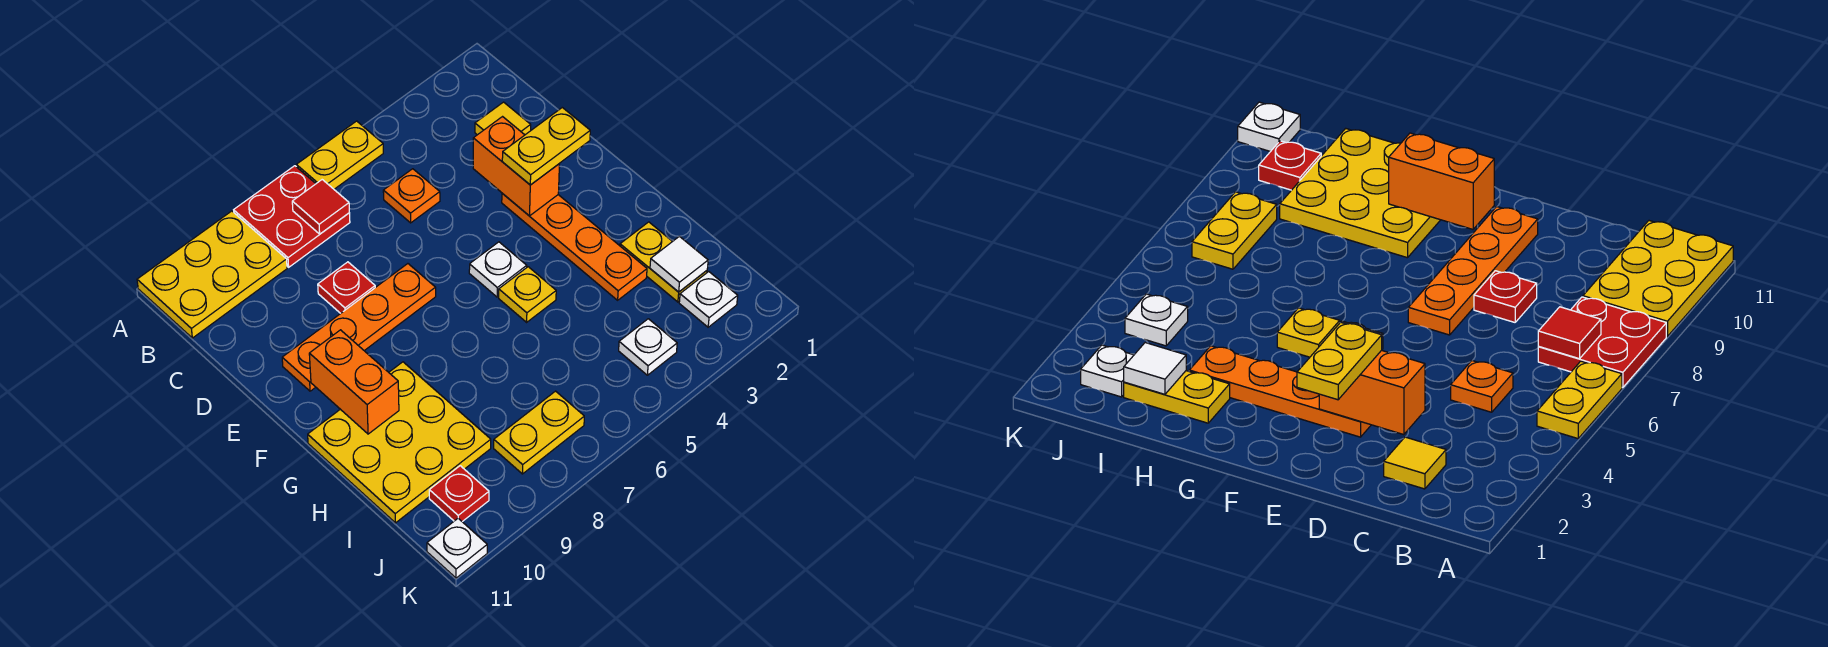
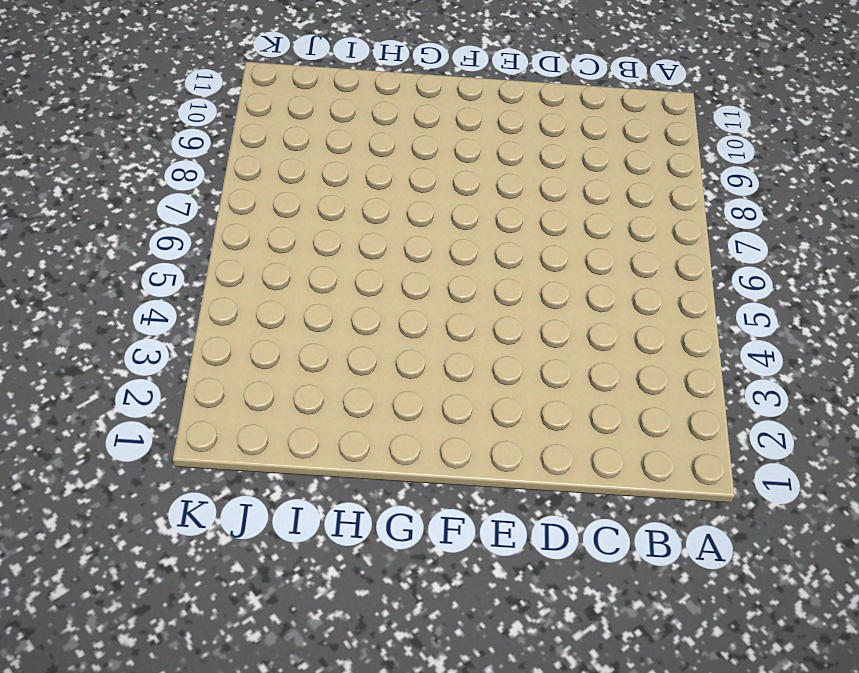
none -> yellow plate A5:A6 level 1
none -> red plate A7:B8 level 1
none -> yellow plate A9:B11 level 1

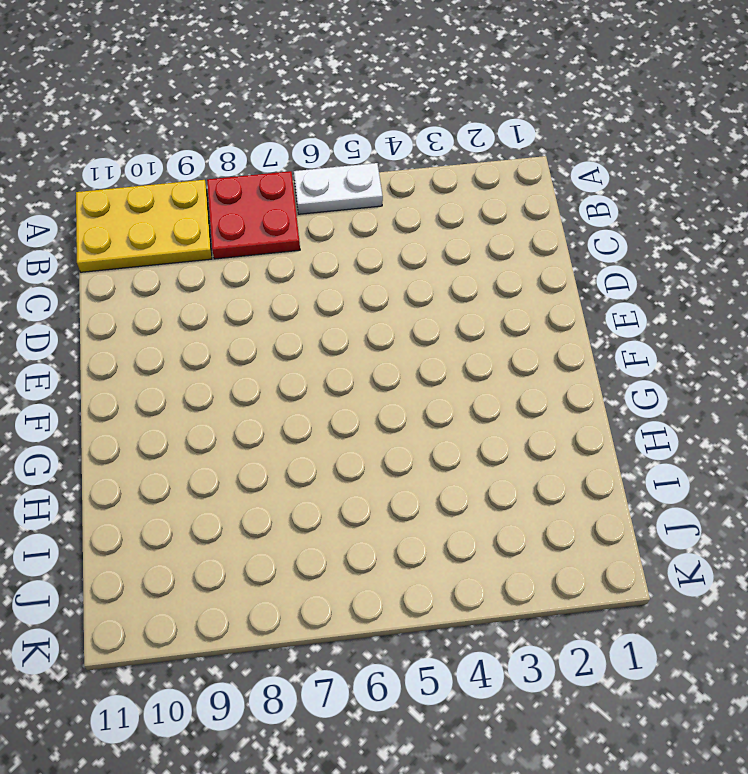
white plate A5:A6 level 1 -> yellow plate A5:A6 level 1
none -> yellow tile C2 level 1
none -> orange plate C5 level 1
none -> red plate D8 level 1

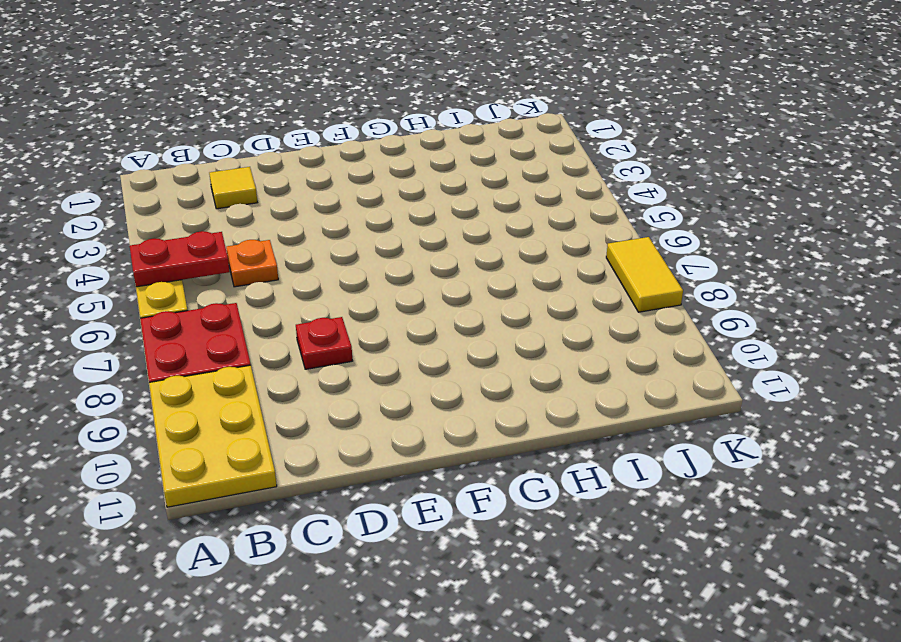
red plate A5:B5 level 2 -> none
yellow tile K7:K8 level 1 -> none
none -> orange plate E3:H3 level 1
none -> orange plate E7:E10 level 1
none -> white plate F5 level 1

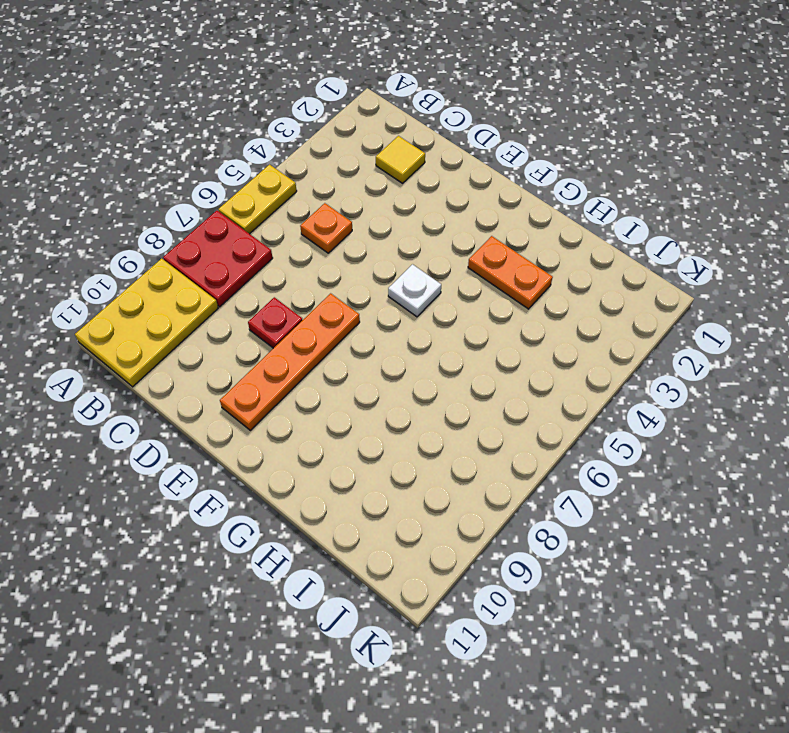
orange plate G3:H3 level 1 -> orange plate E3:H3 level 1
none -> yellow plate G5 level 1
none -> yellow plate G9:I11 level 1
none -> yellow plate H2:I2 level 1

